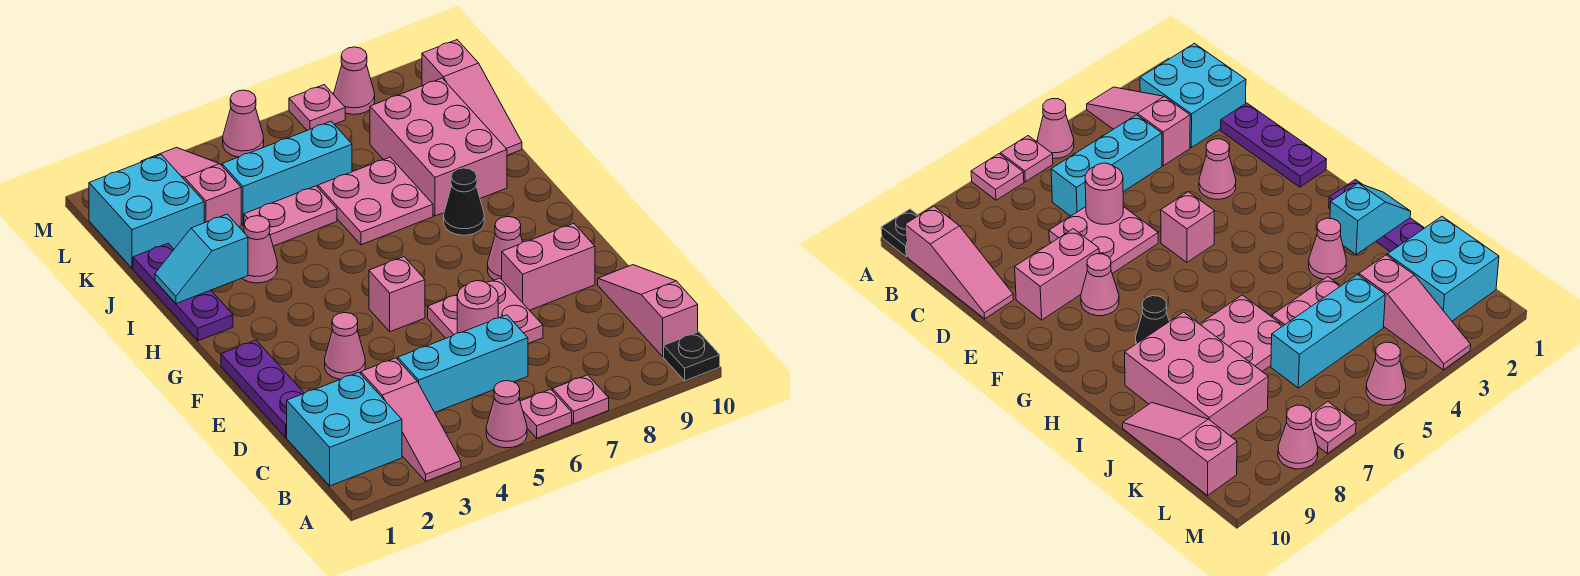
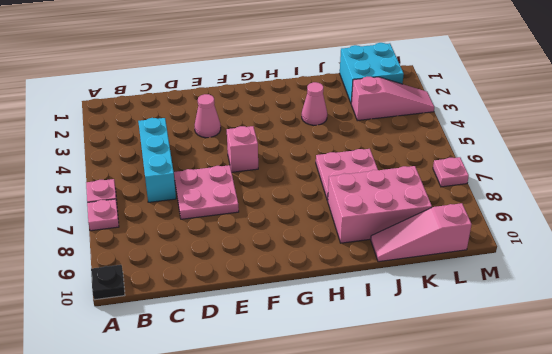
none -> pink slope A3:C3 level 1 top C
none -> pink cone A5 level 1
none -> cyan brick B1:C2 level 1

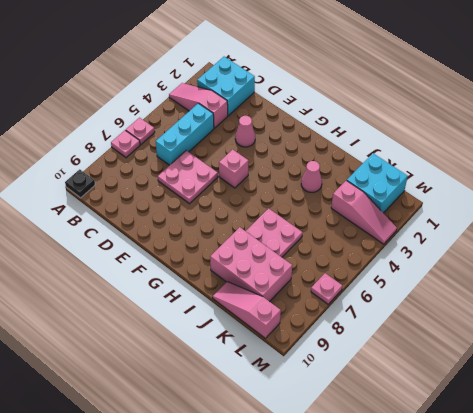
none -> pink cone A5 level 1
none -> pink slope B10:D10 level 1 top B
none -> purple plate D1:F1 level 1

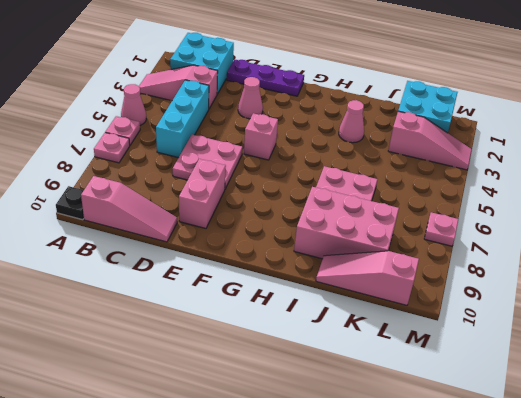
none -> pink cone F8 level 1
none -> purple plate H1:J1 level 1
none -> black cone H8 level 1

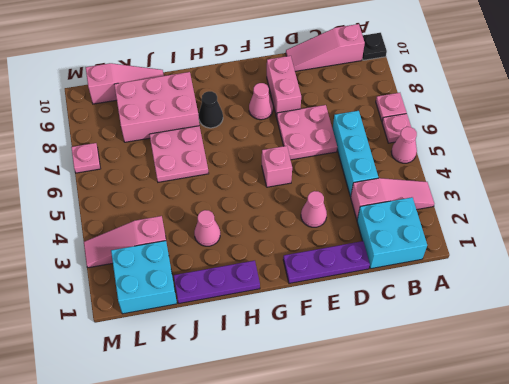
none -> pink plate J4:J5 level 1
none -> cyan brick K4:K6 level 1
none -> pink cone M5 level 1

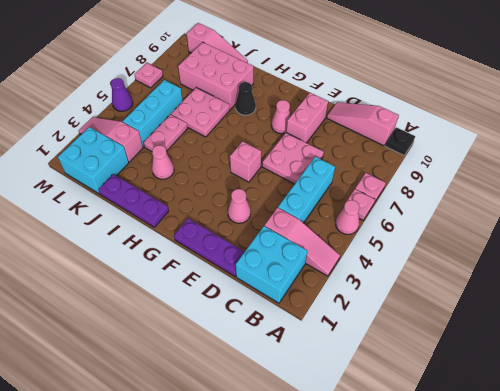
purple cone M5 level 1 -> pink cone M5 level 1
none -> pink cone M8 level 1
none -> pink round brick D6 level 2
none -> cyan slope I1:I2 level 2 top 2

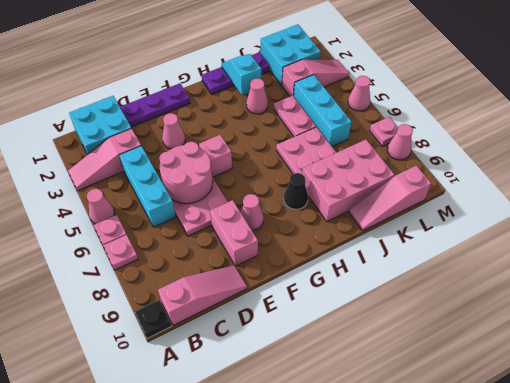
pink round brick D5:E6 level 2 -> pink round brick D6 level 2

